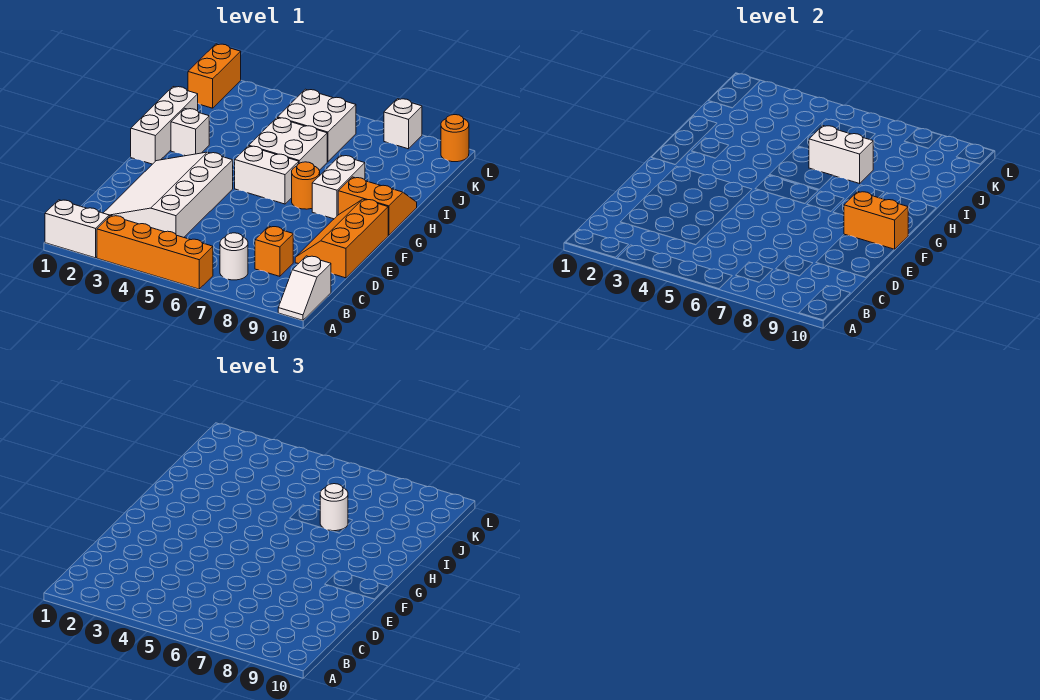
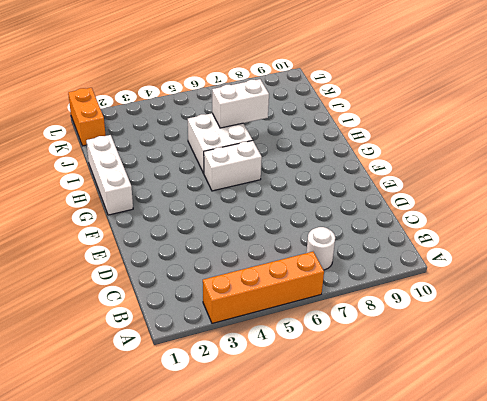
none -> white brick A1:A2 level 1
none -> white slope A10:B10 level 1 top B
none -> white slope C2:F4 level 1 top 4

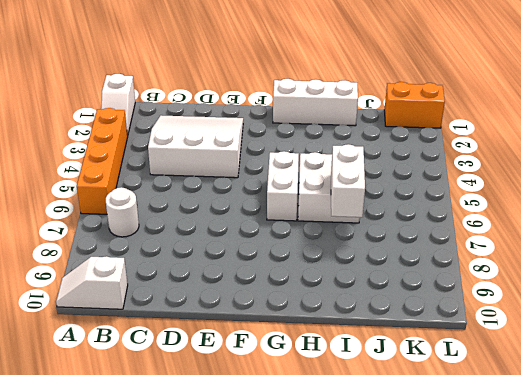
white slope A1:A2 level 1 top 1 -> white brick A1:A2 level 1
white slope C2:E4 level 1 top 4 -> white slope C2:F4 level 1 top 4
none -> orange brick C8 level 1
none -> orange slope D9:F10 level 1 top 10
none -> orange round brick G7 level 1

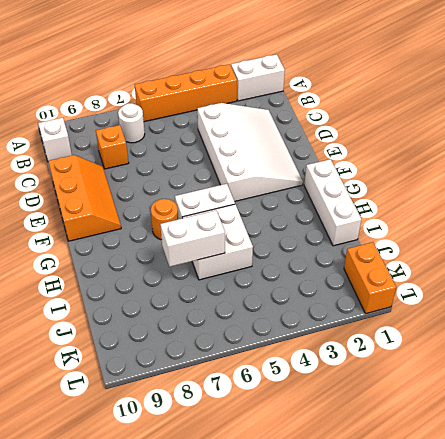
none -> white brick G8:H8 level 1
none -> orange slope G9:H10 level 1 top G
none -> white brick H2 level 1

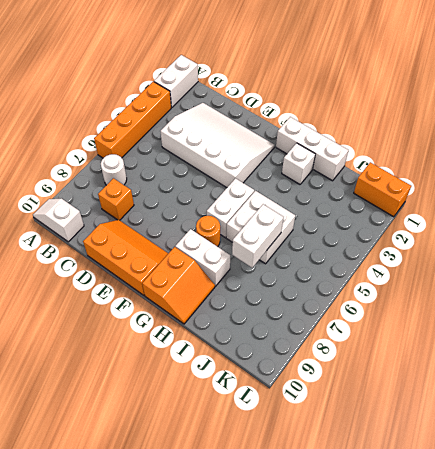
none -> white brick J5:K6 level 1
none -> white brick L8 level 1
none -> orange round brick L10 level 1

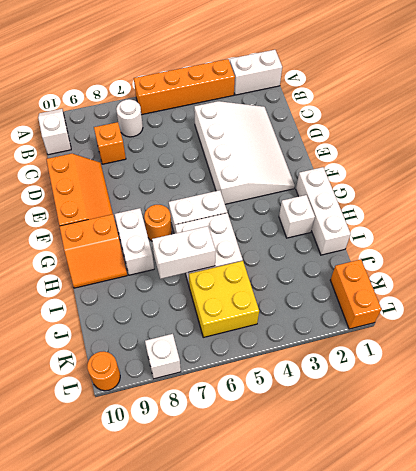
yellow brick J5:K6 level 1 -> white brick J5:K6 level 1
none -> orange brick F9:F10 level 2
none -> white round brick I7 level 3

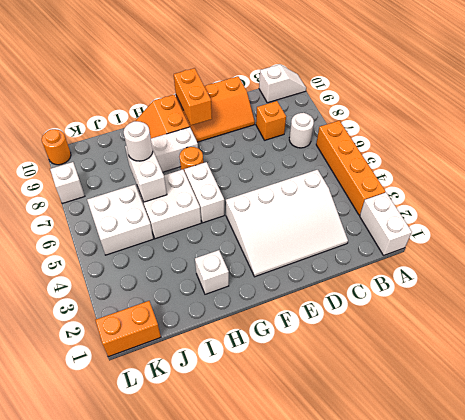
none -> white brick G1:I1 level 1

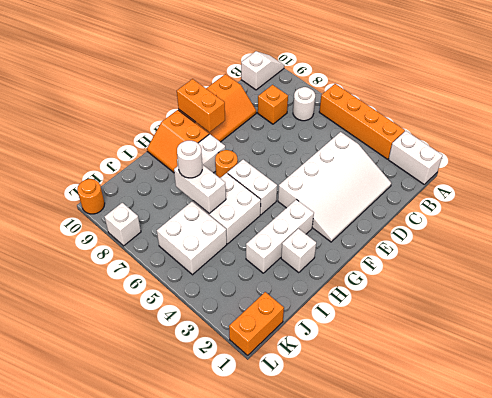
white brick G3:I3 level 1 -> white brick G1:I1 level 1

